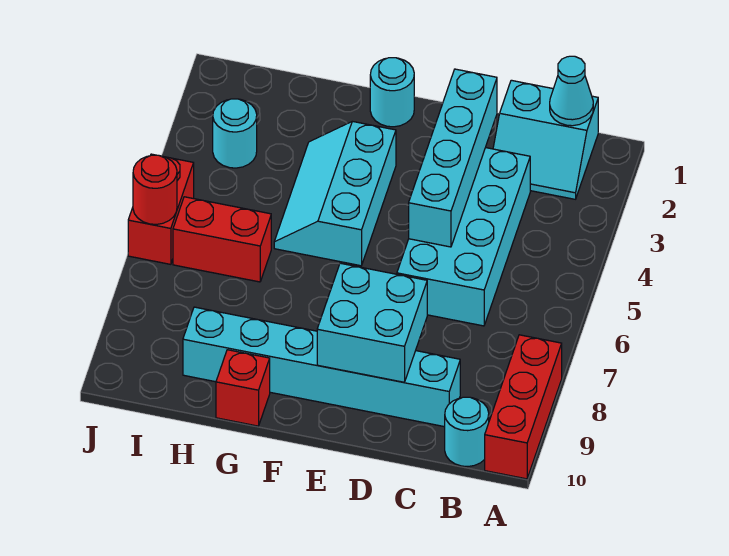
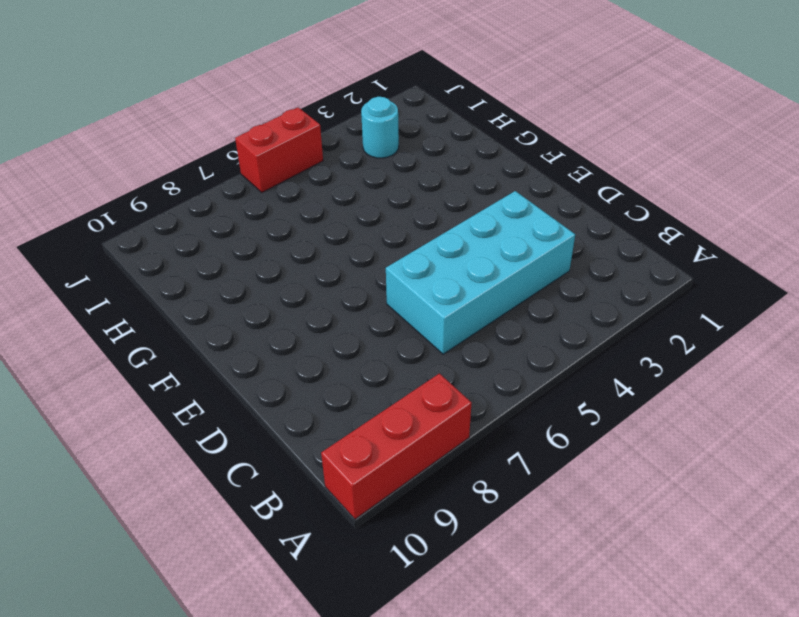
none -> cyan slope B1:C2 level 1 top 1
none -> cyan round brick B10 level 1
none -> cyan brick C9:H9 level 1

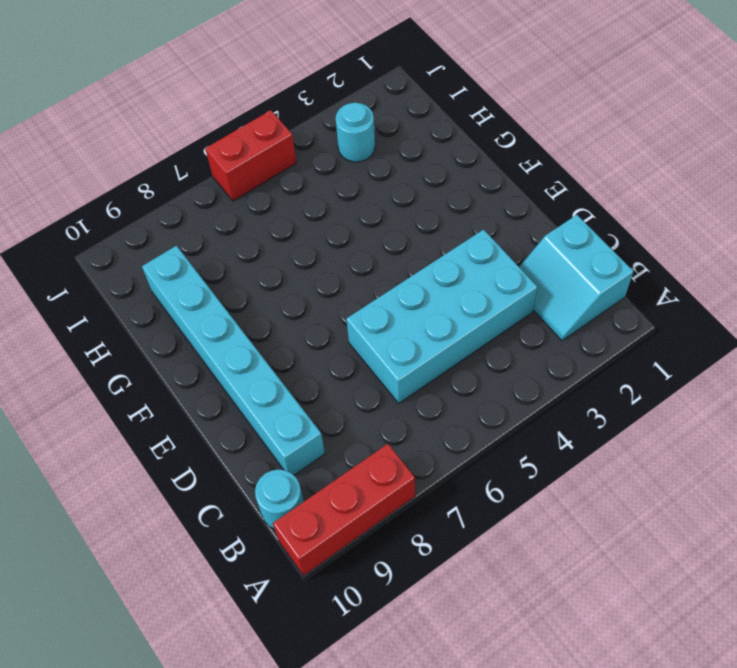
none -> cyan round brick F1 level 1
none -> cyan slope F3:G5 level 1 top F
none -> red brick G10 level 1

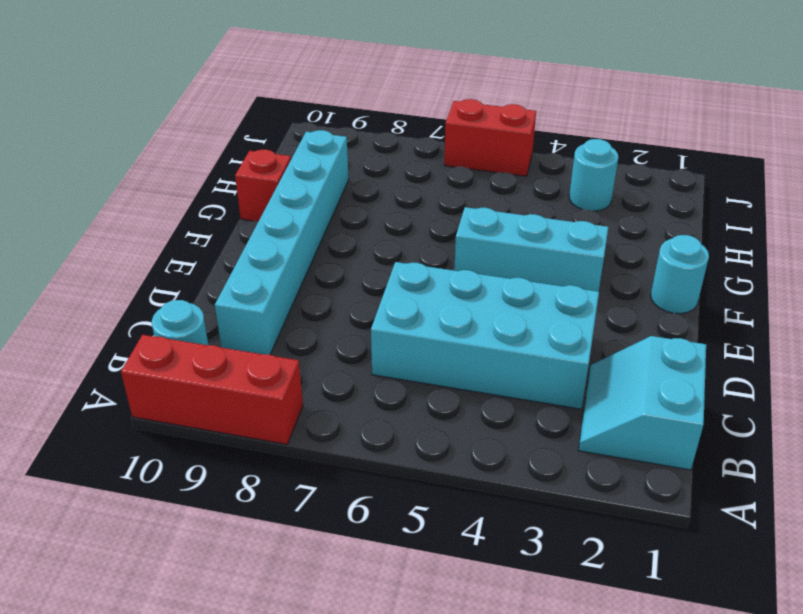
none -> red brick H6:I6 level 1
none -> cyan cone B1 level 2
none -> cyan brick D2:D5 level 2

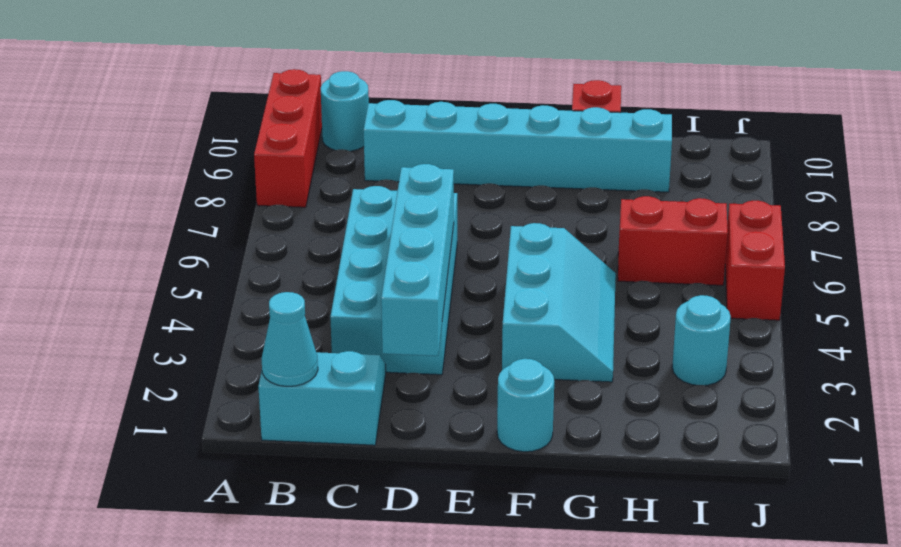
none -> cyan brick D8:E9 level 2
none -> red round brick J6 level 2

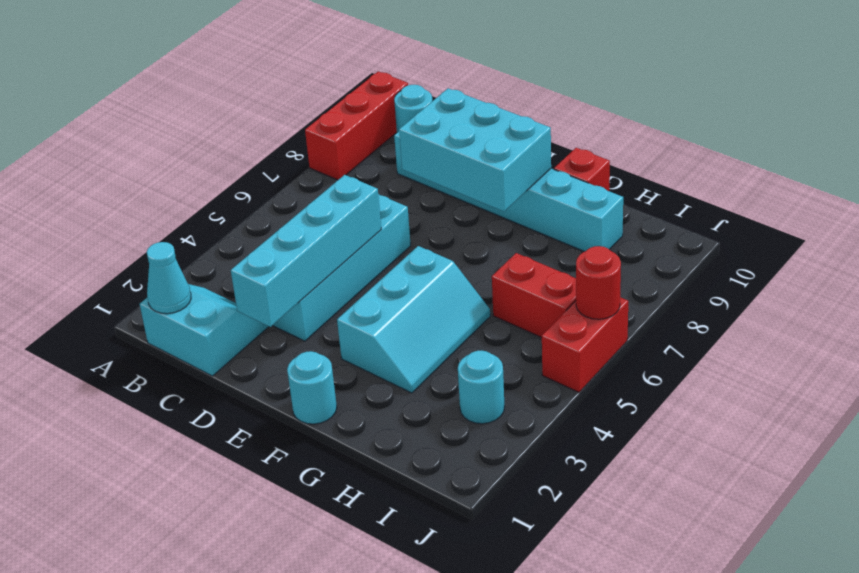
cyan brick D8:F9 level 2 -> cyan brick D8:E9 level 2

